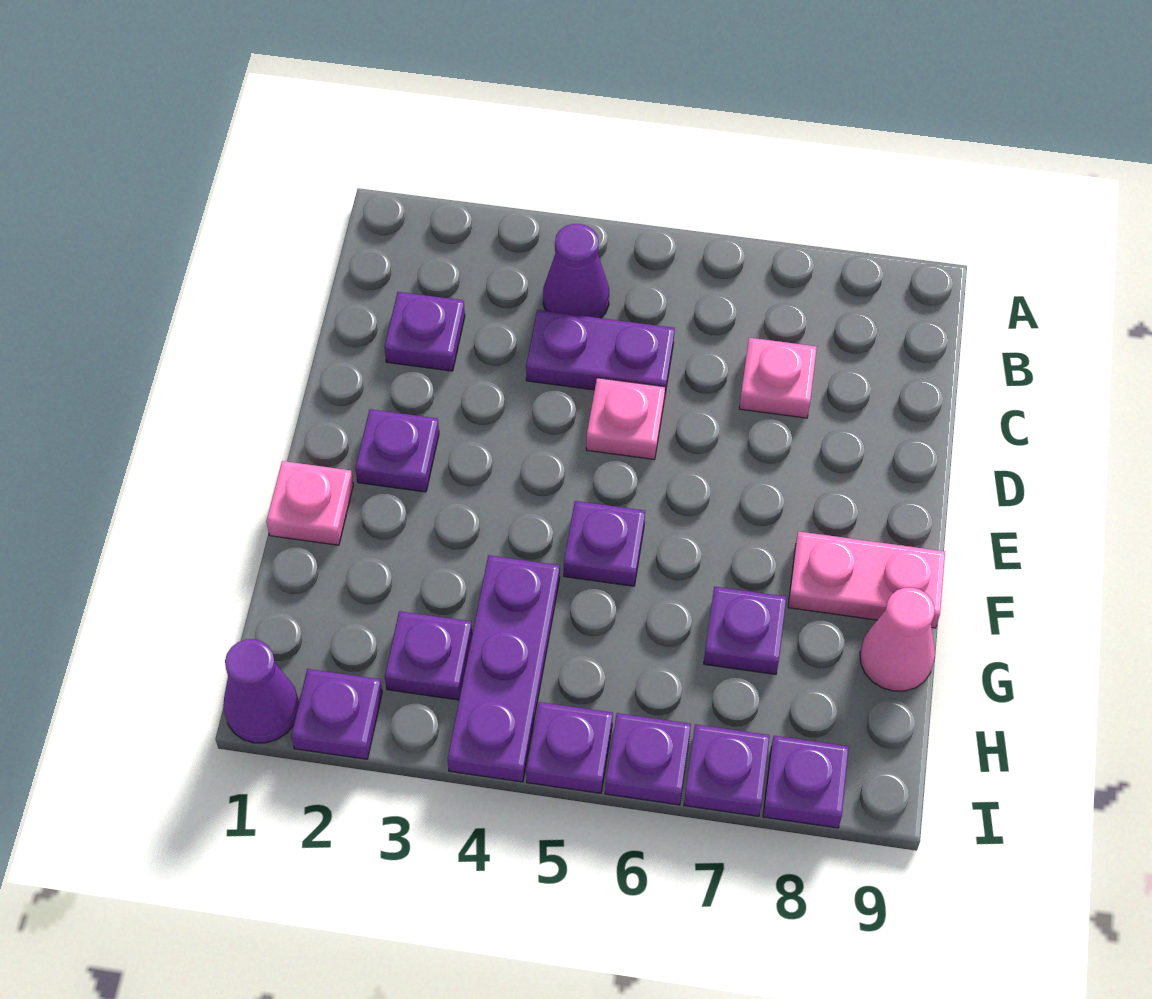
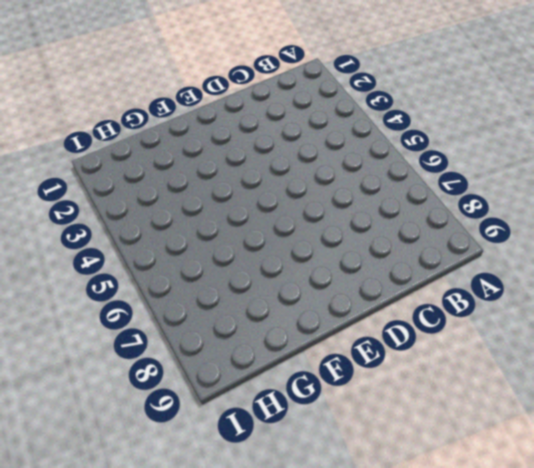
none -> purple cone B4 level 1
none -> purple plate C2 level 1
none -> purple plate C4:C5 level 1

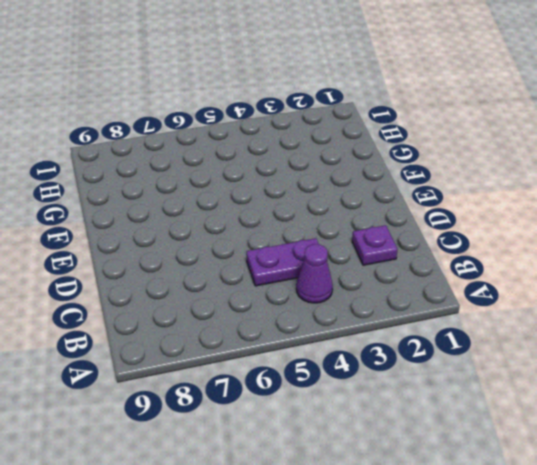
none -> pink plate C7 level 1
none -> pink plate D5 level 1
none -> purple plate E2 level 1

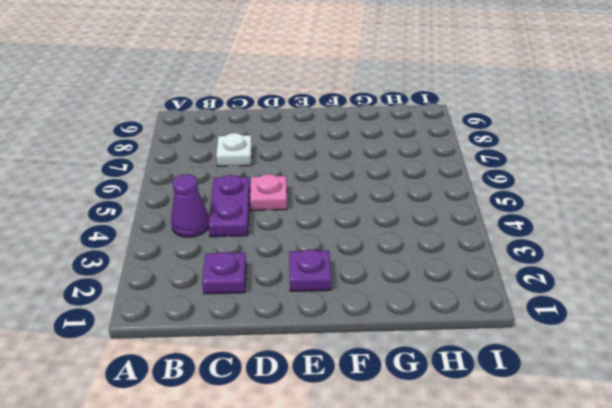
white plate C7 level 1 -> pink plate C7 level 1
none -> pink plate F1 level 1
none -> purple plate F5 level 1
none -> pink plate F8:F9 level 1

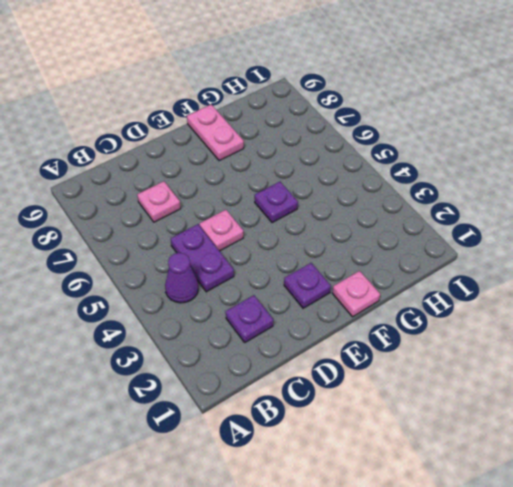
none -> purple plate G4:I4 level 1
none -> purple plate G7 level 1
none -> pink cone G9 level 1

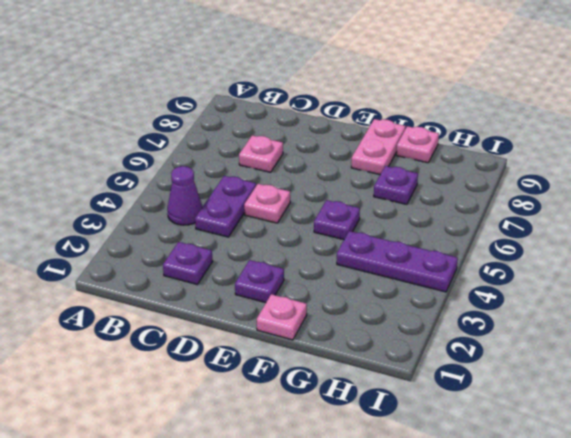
pink plate G9 level 1 -> pink cone G9 level 1
none -> purple plate H3 level 1
none -> purple cone I1 level 1
none -> purple plate I2 level 1

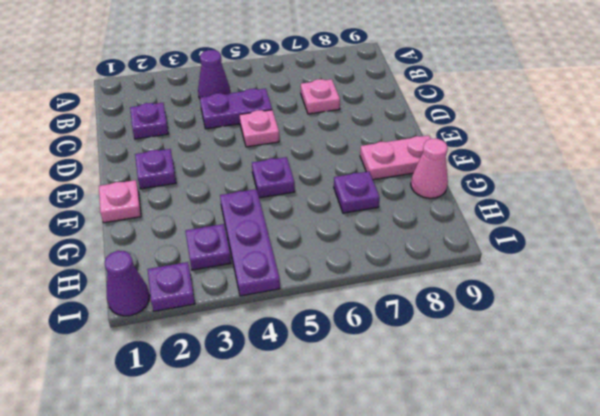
none -> purple plate I5 level 1
none -> purple plate I6 level 1
none -> purple plate I7 level 1

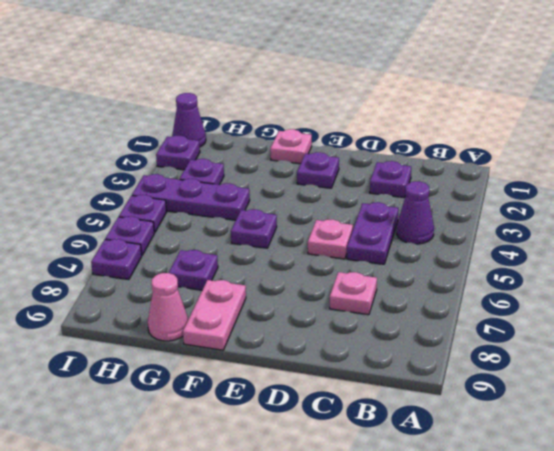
none -> purple plate I8 level 1

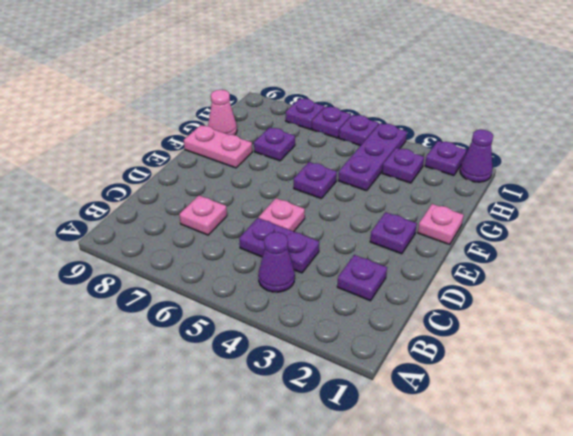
none -> purple plate I8 level 1

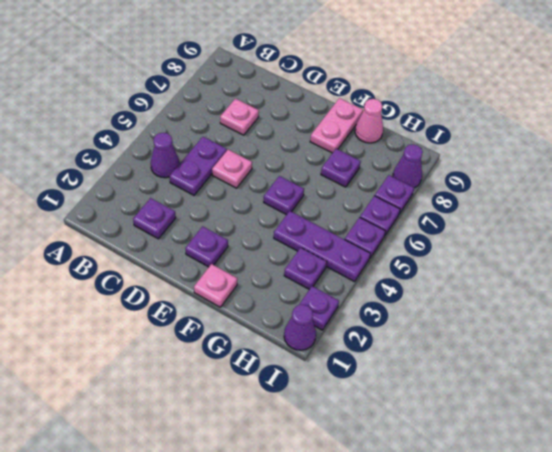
purple cone I8 level 1 -> purple plate I8 level 1

